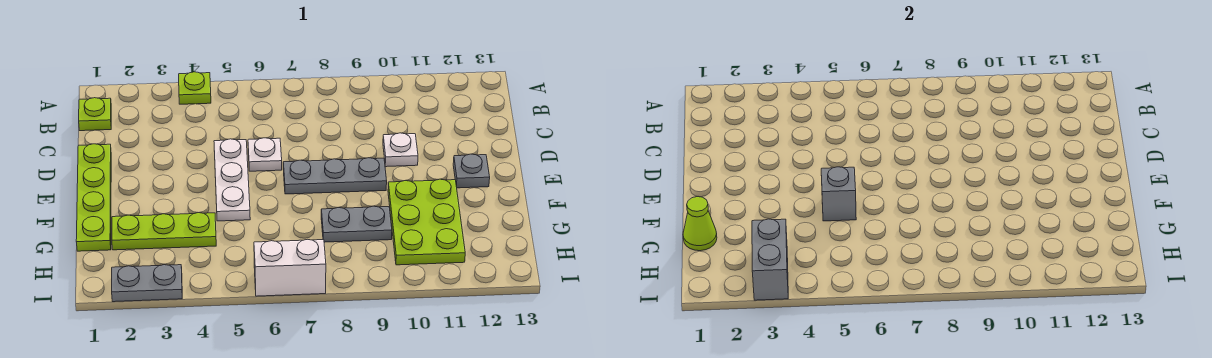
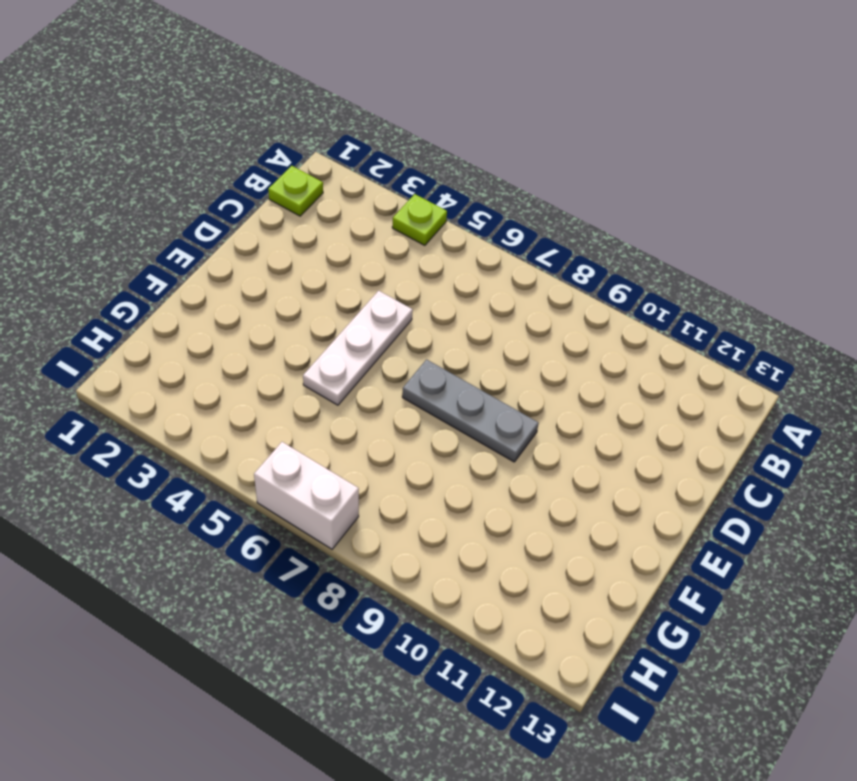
none -> lime plate D1:G1 level 1
none -> white plate D6 level 1
none -> white plate D10 level 1

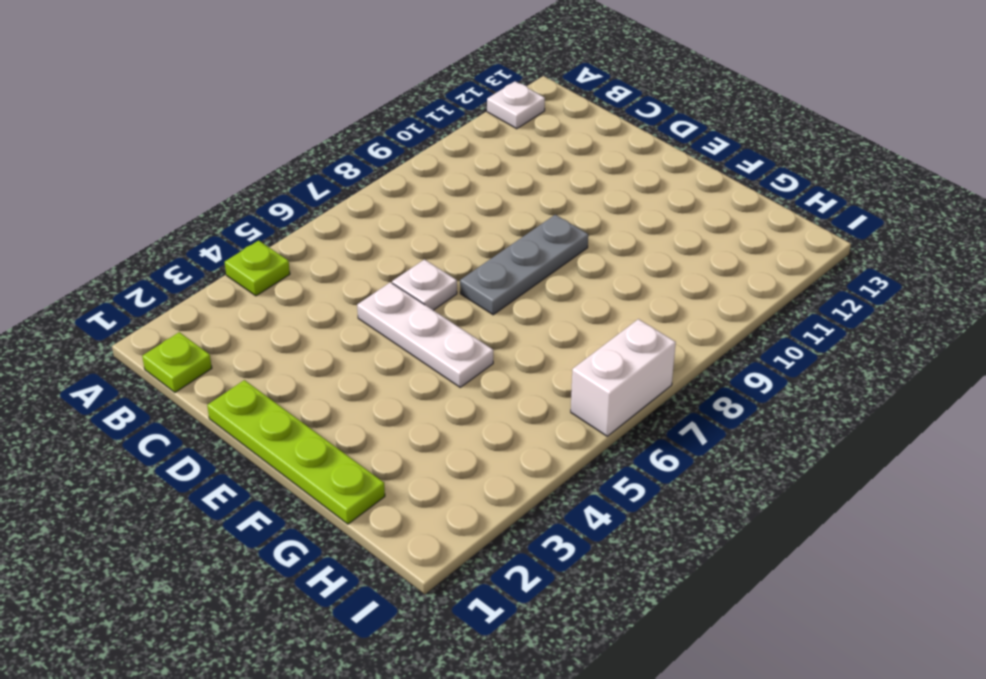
white plate A12 level 1 -> white plate D10 level 1
none -> grey plate E12 level 1
none -> lime plate F10:H11 level 1
none -> lime plate G2:G4 level 1

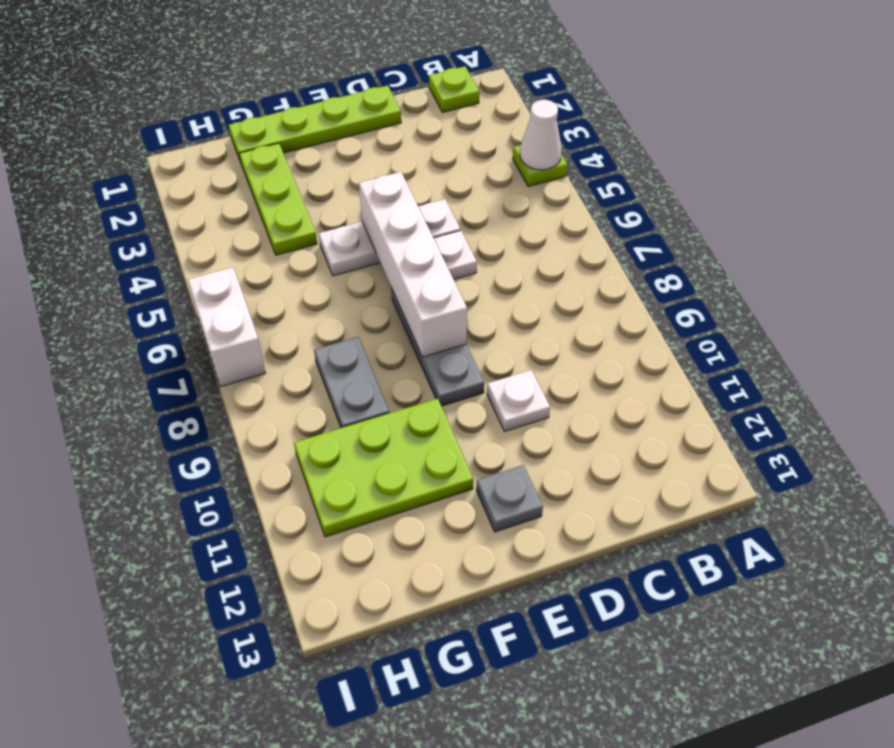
white cone A4 level 2 -> none
white brick E5:E8 level 2 -> none
none -> grey plate I2:I3 level 1
none -> grey brick F5 level 2
none -> lime cone G1 level 2

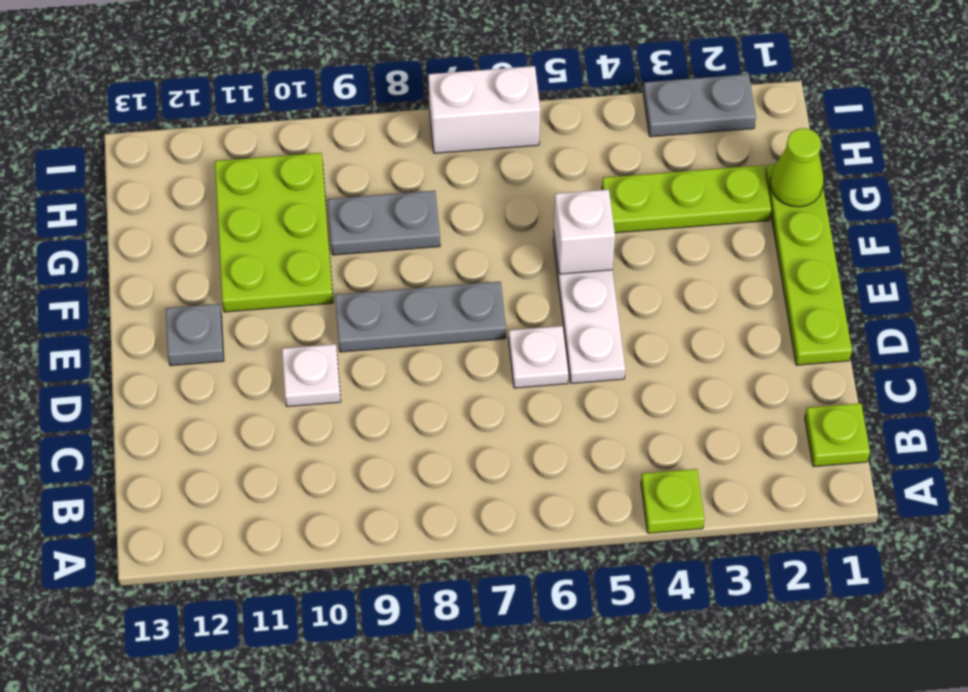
white brick F5 level 2 -> grey brick F5 level 2
none -> grey brick H3:I3 level 2

